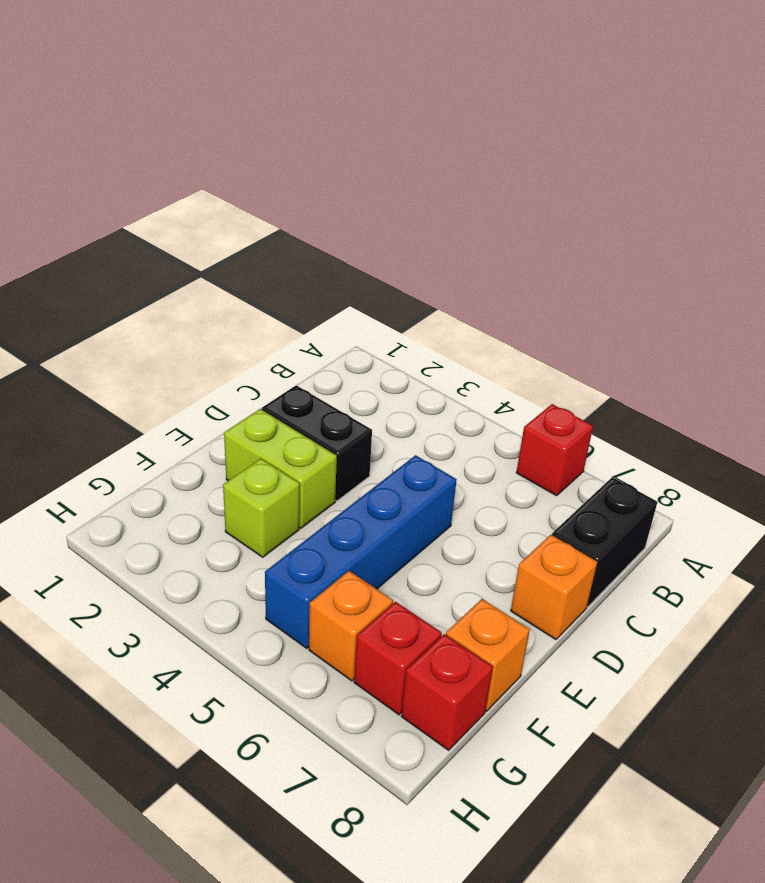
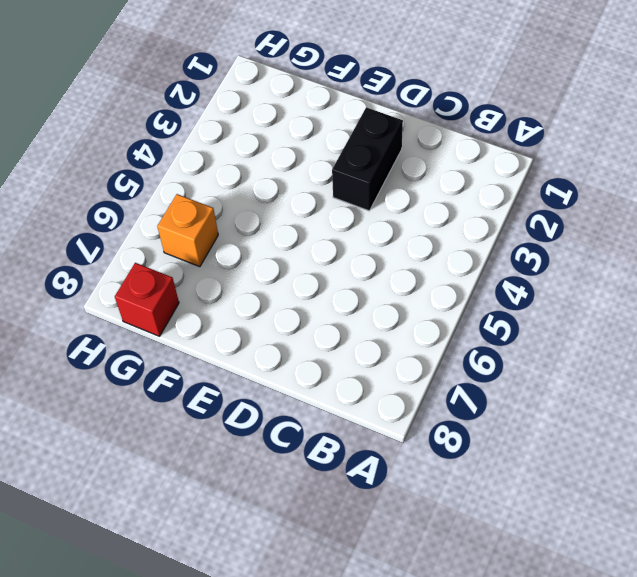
none -> red brick A6 level 1
none -> black brick B8:C8 level 1

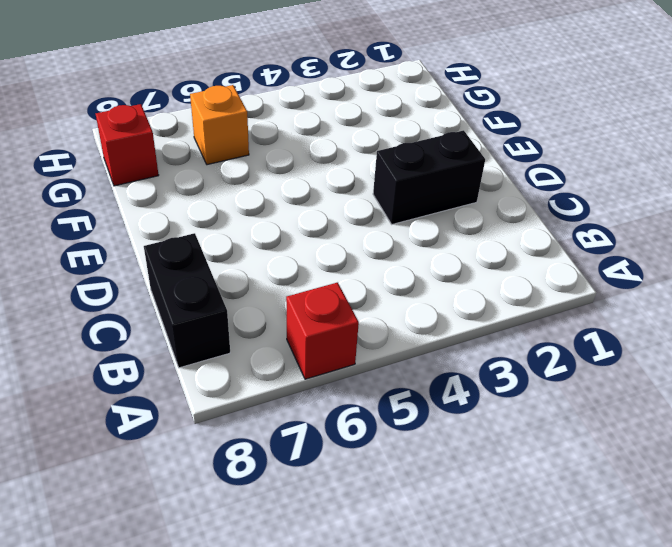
none -> blue brick D5:G5 level 1
none -> orange brick D8 level 1

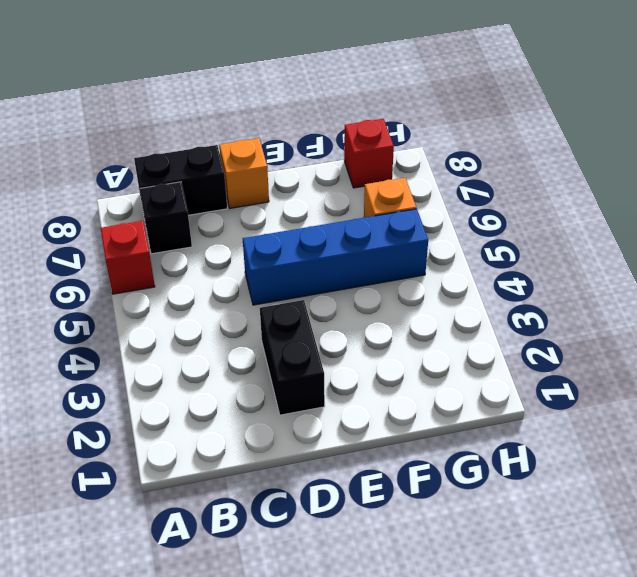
black brick B7 level 1 -> none
none -> lime brick E2:E3 level 1
none -> lime brick F3 level 1

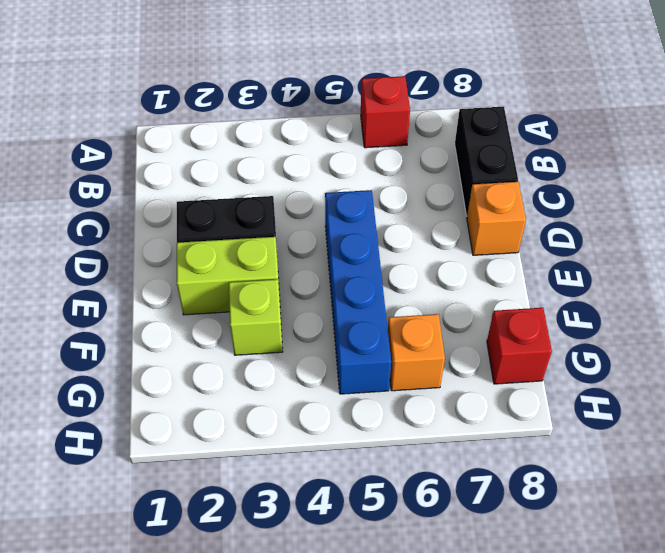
none -> orange brick F8 level 1
none -> red brick G7 level 1

